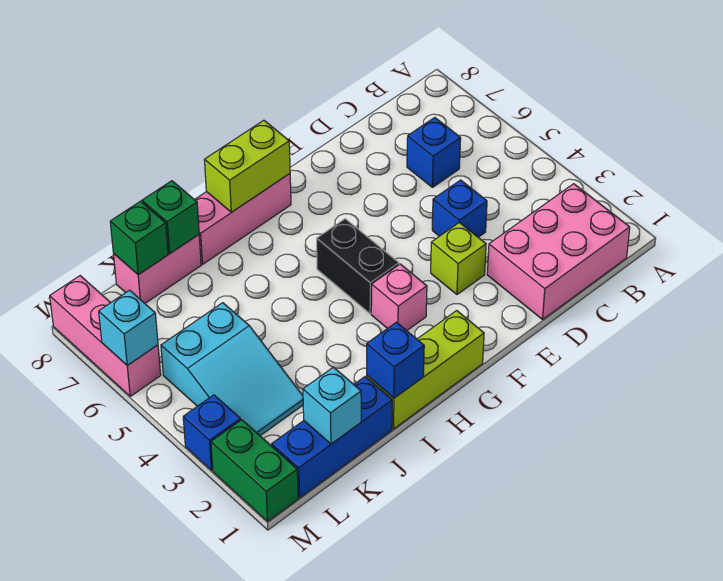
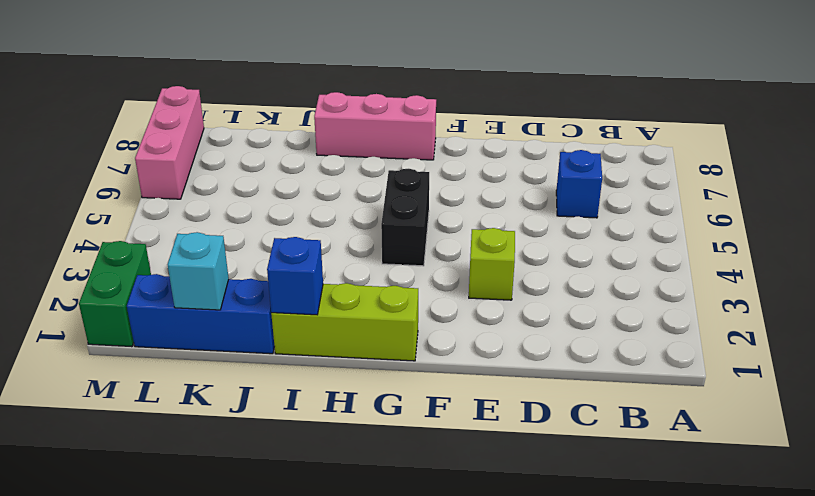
none -> pink brick B1:D2 level 1
none -> blue brick D4 level 1
none -> pink brick G3 level 1

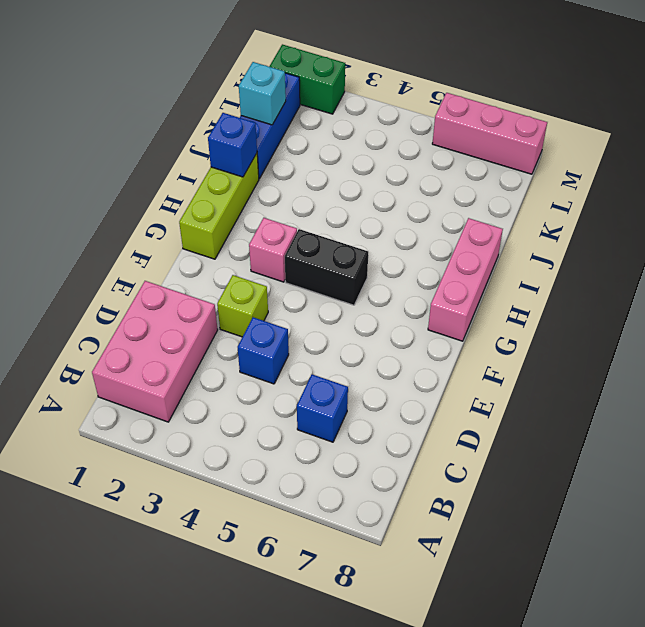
none -> pink brick J8:K8 level 1
none -> cyan slope K3:L5 level 1 top 5
none -> blue brick M3 level 1

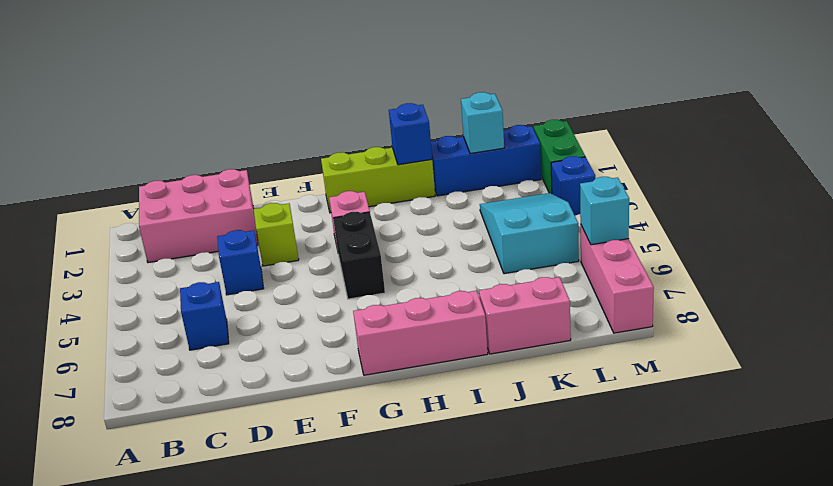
none -> lime brick G8:H8 level 2
none -> green brick J8 level 2
none -> green brick K8 level 2

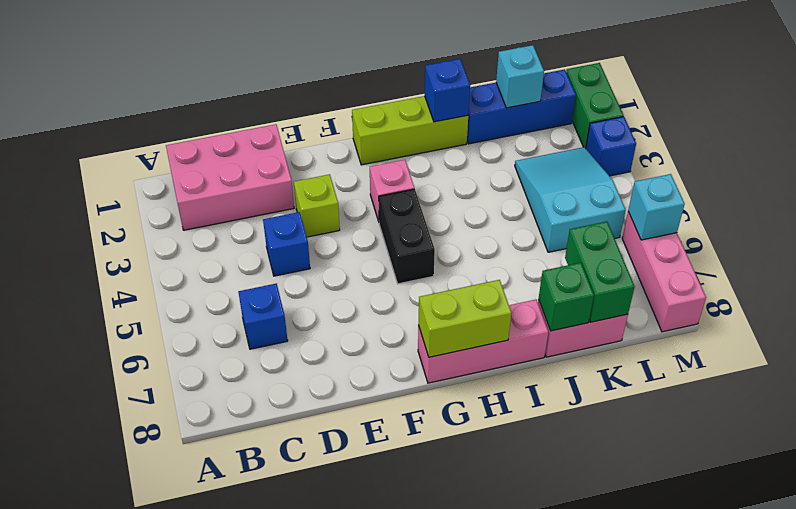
green brick K7:K8 level 2 -> green brick K8 level 2

